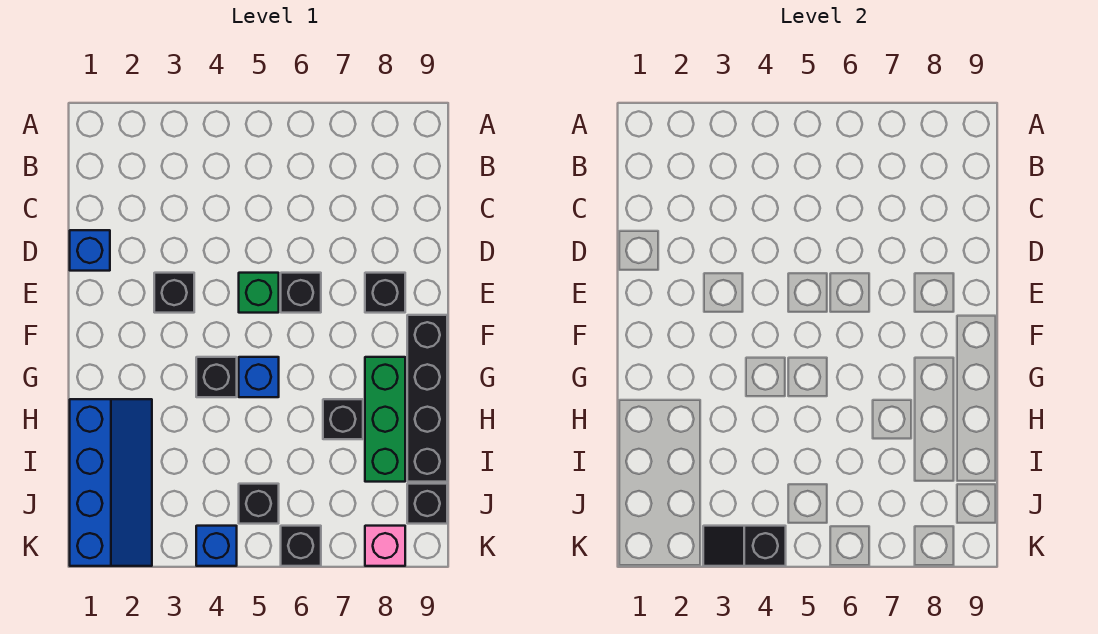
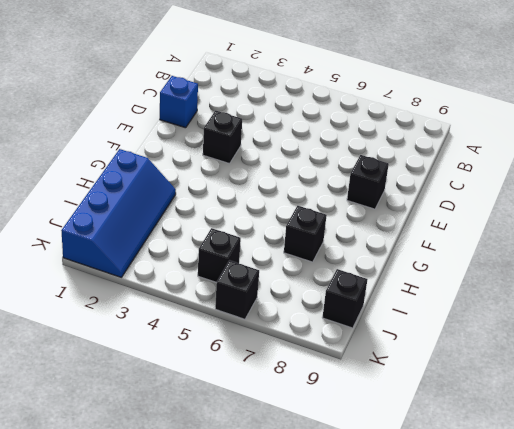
none -> green brick E5 level 1
none -> black brick E6 level 1
none -> black brick F9:I9 level 1

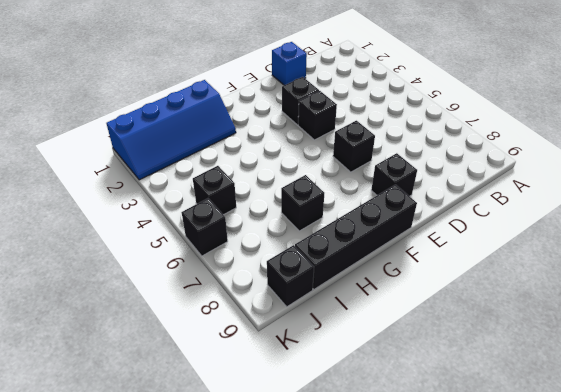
black brick E4 level 1 -> black brick G4 level 1
none -> green brick E5 level 1
none -> blue brick G5 level 1
none -> green brick G8:I8 level 1

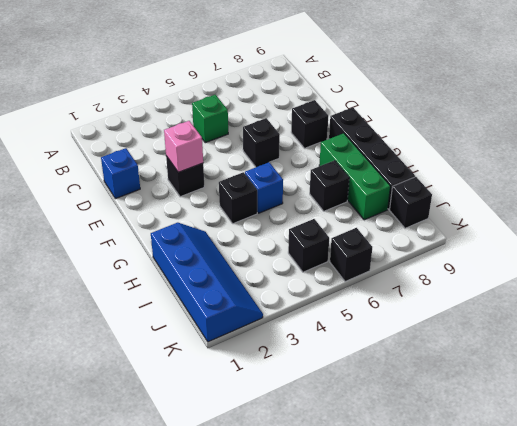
green brick C5 level 1 -> green brick E5 level 1
pink brick E3 level 2 -> pink brick K8 level 1
none -> blue brick K4 level 1
none -> black slope K3:K4 level 2 top 4

